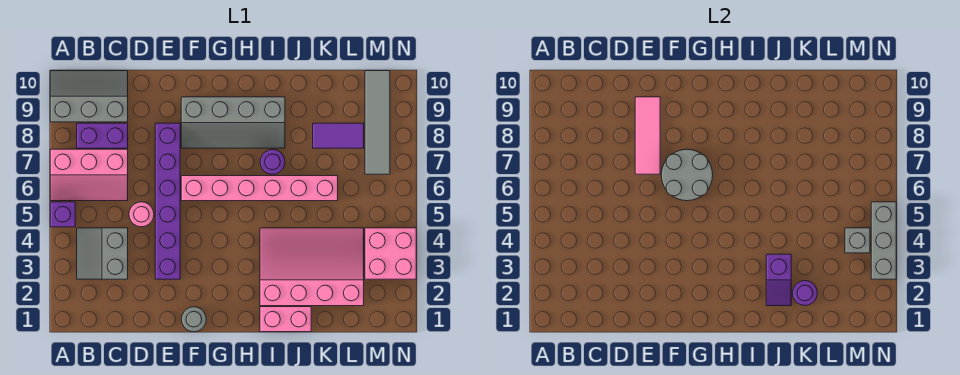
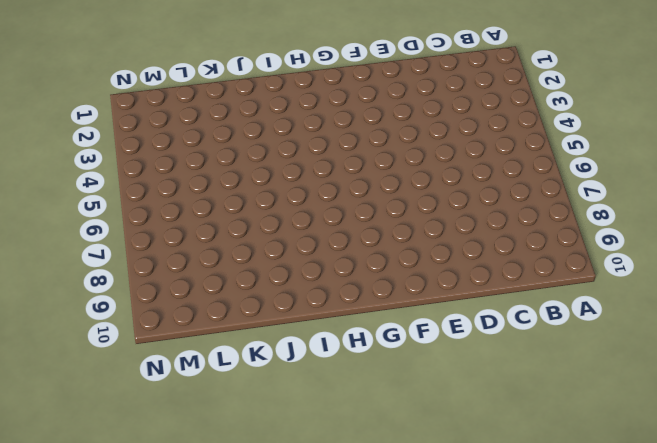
none -> purple brick A5 level 1
none -> pink slope A6:C7 level 1 top 7
none -> grey slope A9:C10 level 1 top 9

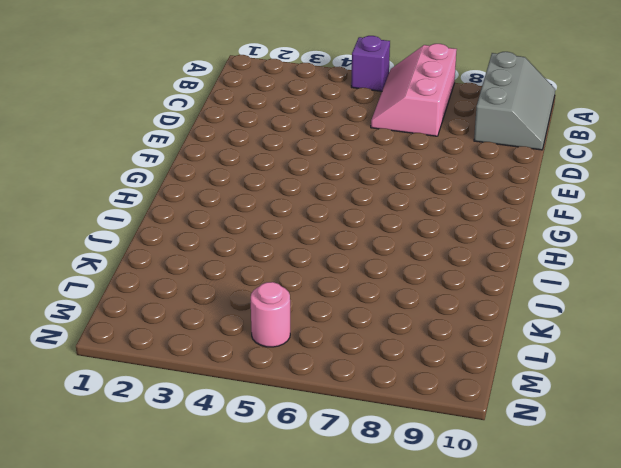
pink round brick M5 level 1 -> pink round brick D5 level 1
none -> grey slope B3:C4 level 1 top C
none -> purple brick B8:C8 level 1
none -> purple brick E3:E8 level 1

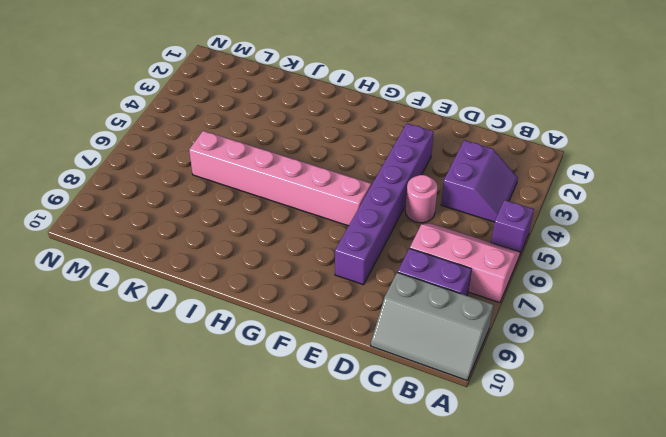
purple slope B3:C4 level 1 top C -> grey slope B3:C4 level 1 top C
none -> grey round brick F1 level 1
none -> grey slope F8:I9 level 1 top 9
none -> pink brick I1:J1 level 1

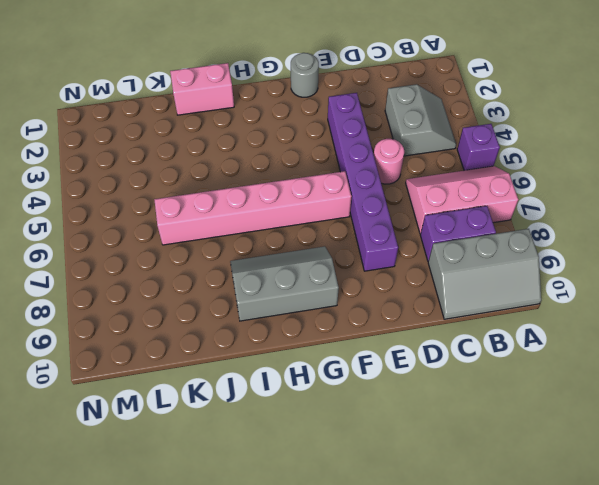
grey slope G8:I9 level 1 top 9 -> grey slope F8:I9 level 1 top 9
none -> pink slope I2:L4 level 1 top 2
none -> purple round brick I7 level 1
none -> purple tile K8:L8 level 1

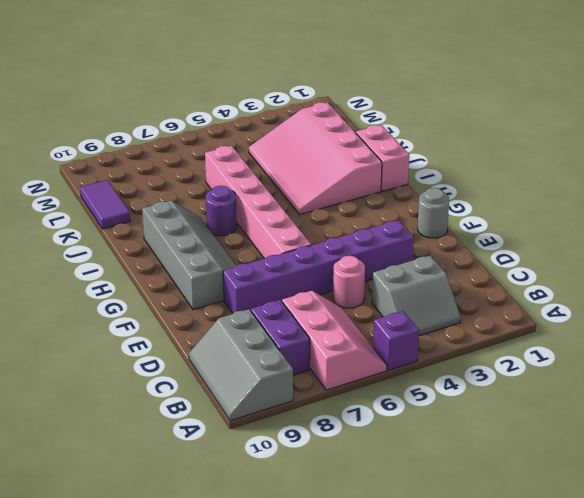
purple tile K10:L10 level 1 -> purple tile K8:L8 level 1
none -> pink brick M3:N4 level 1
none -> grey tile M7:M10 level 1
none -> pink tile E7:E9 level 2

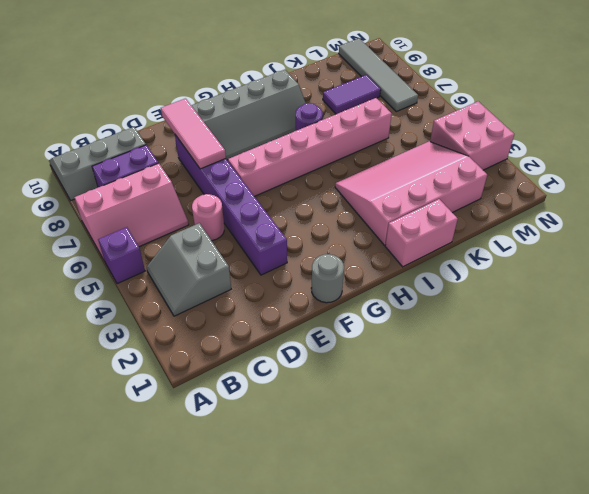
none -> grey round brick F6:G7 level 2
none -> purple slope J2:J3 level 2 top 3
none -> purple round brick K2 level 2

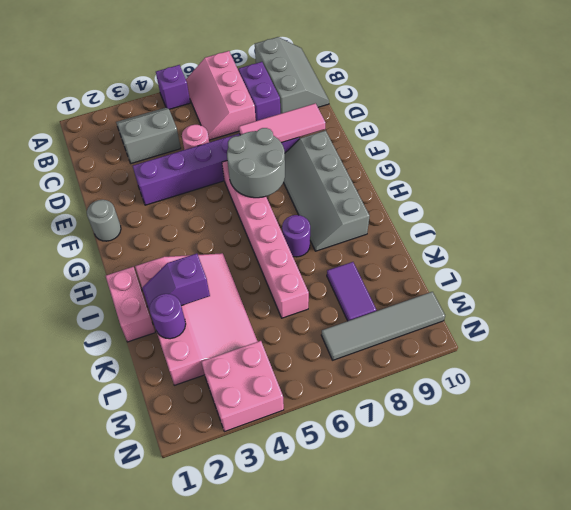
none -> grey brick M4 level 2
none -> grey brick N3:N5 level 2

